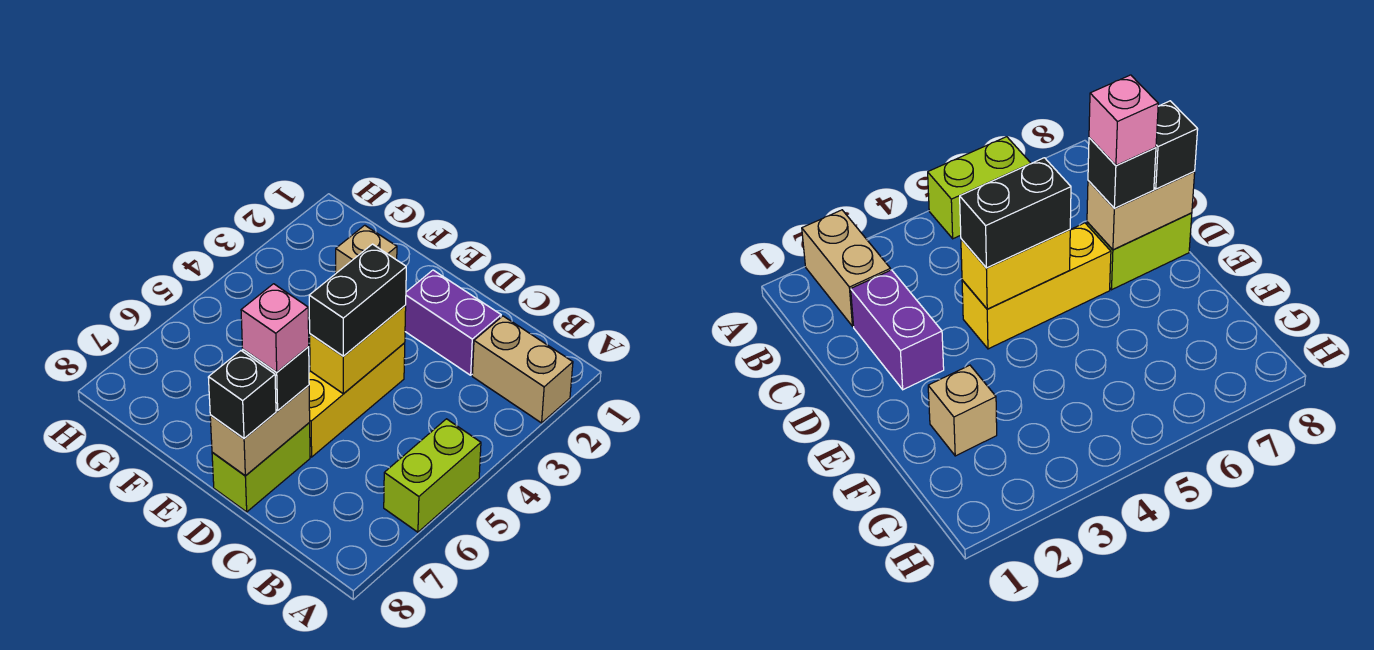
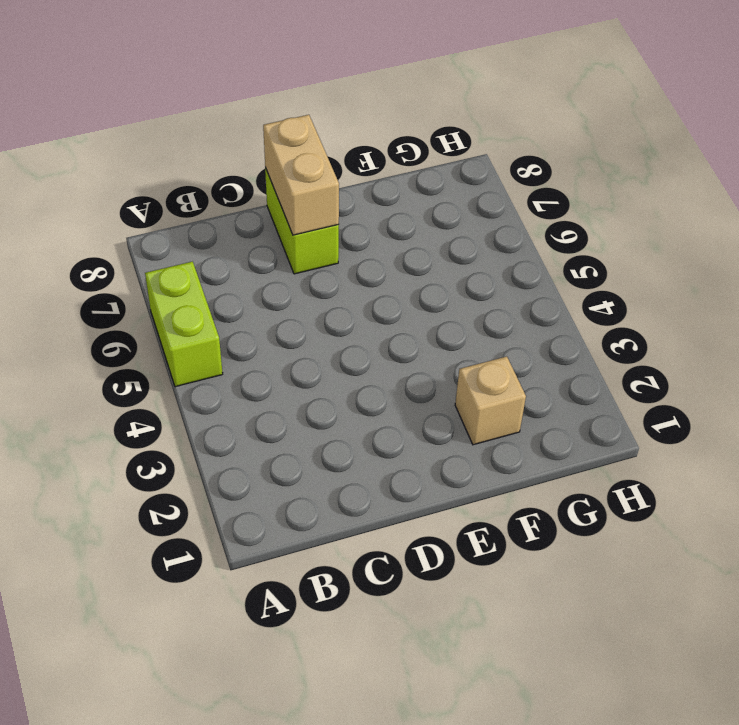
none -> tan brick A2:B2 level 1
none -> purple brick C2:D2 level 1
none -> yellow brick D4:D6 level 1

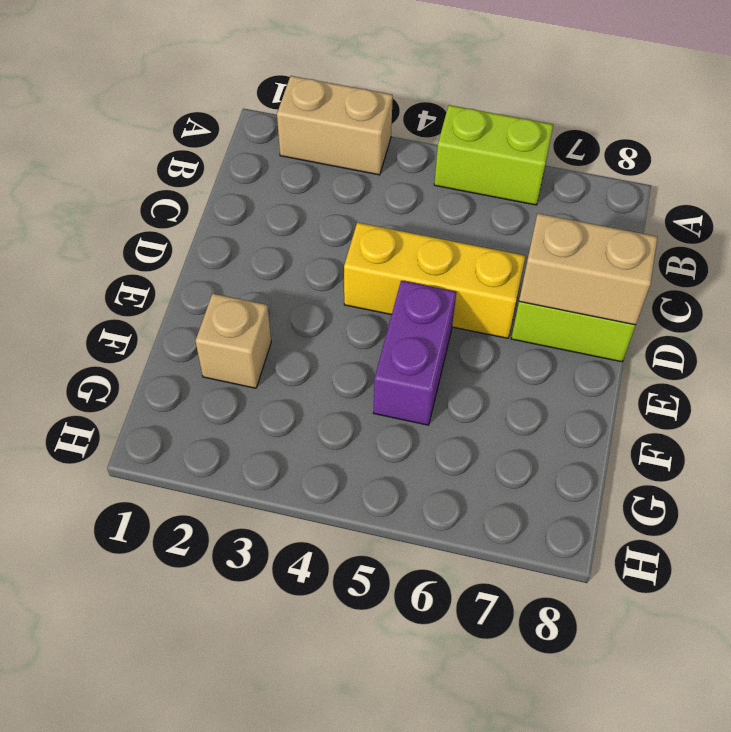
tan brick A2:A3 level 1 -> tan brick A2:B2 level 1
purple brick E5:F5 level 1 -> purple brick C2:D2 level 1
none -> yellow brick D4:D5 level 2
none -> black brick D4:D5 level 3
none -> black brick D7 level 3

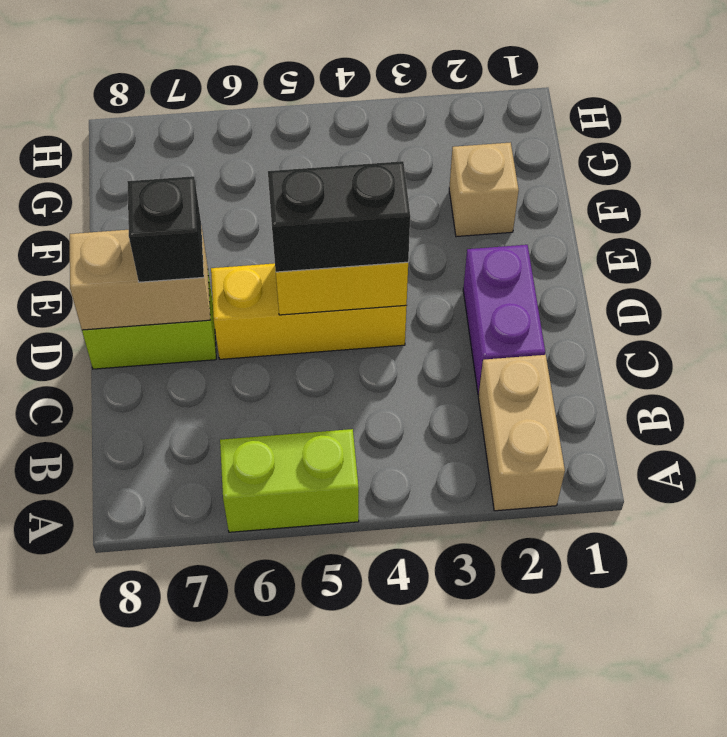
none -> black brick D8 level 3
none -> pink brick D7 level 4

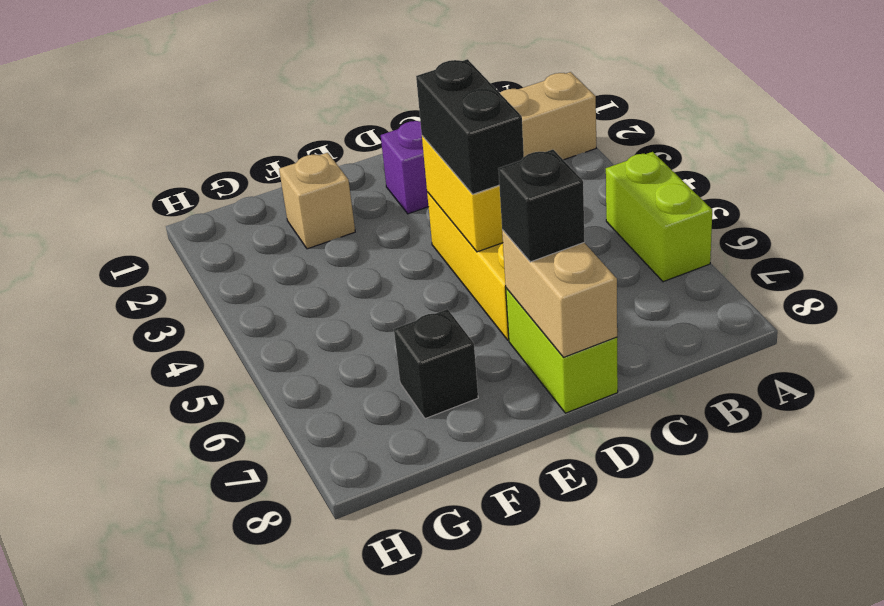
black brick F7 level 1 -> black brick D8 level 3
none -> pink brick D7 level 4

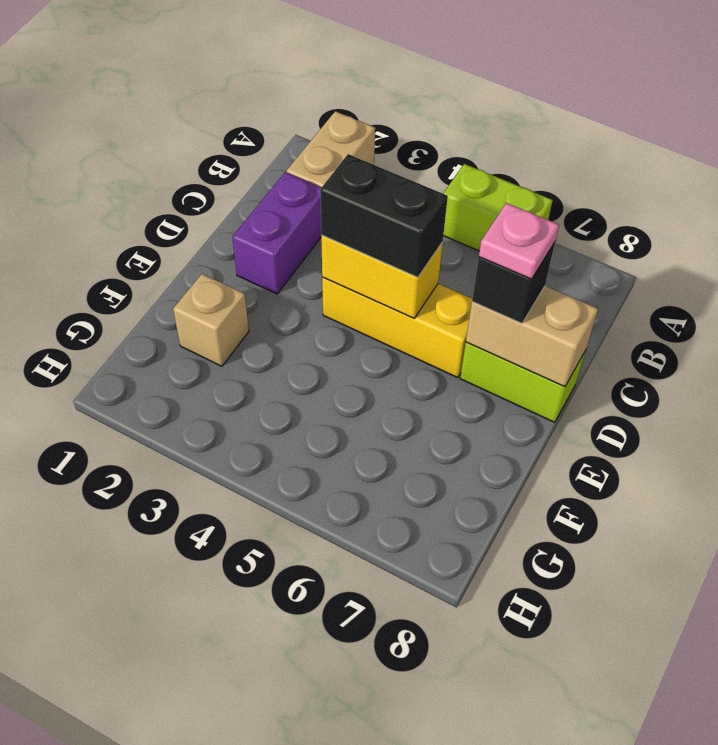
pink plate D7 level 4 -> pink brick D7 level 4
none -> black brick D8 level 3

